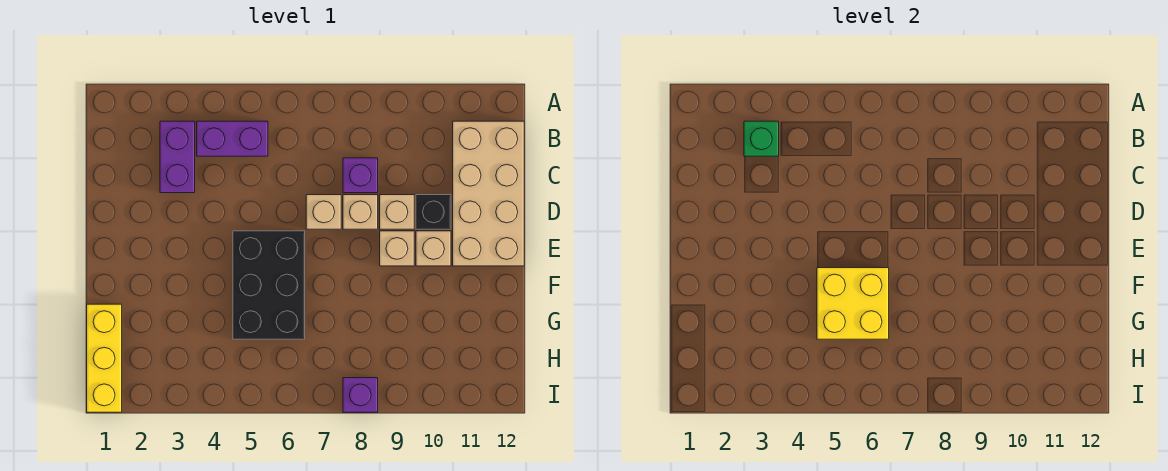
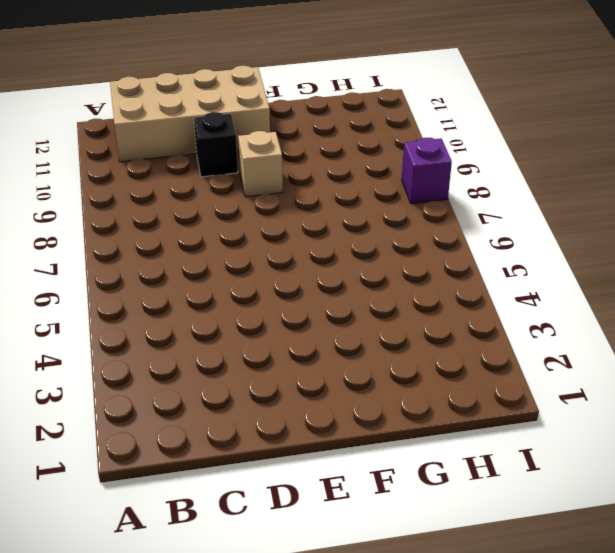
none -> purple brick B3:C3 level 1
none -> purple brick B4:B5 level 1
none -> purple brick C8 level 1

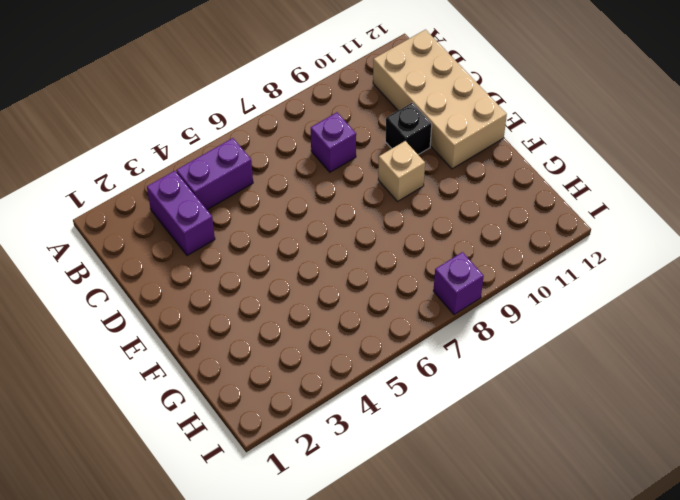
none -> tan brick D7 level 1
none -> tan brick D8 level 1
none -> tan brick D9 level 1

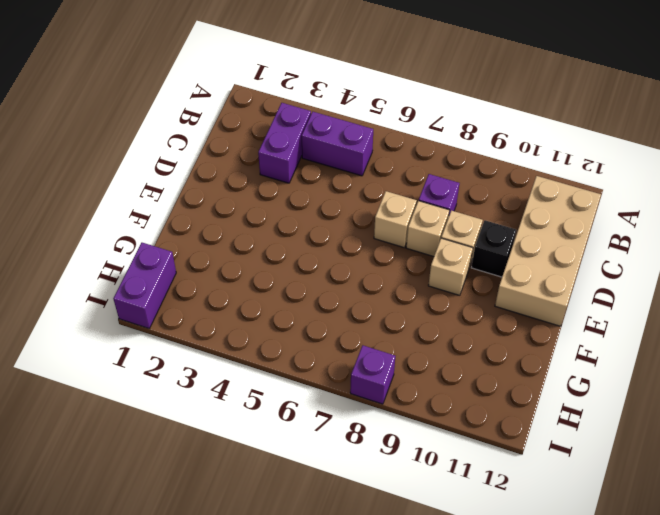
purple brick H1:I1 level 1 -> yellow brick G1:I1 level 1
none -> black brick E5:G6 level 1
none -> tan brick E10 level 1
none -> green brick B3 level 2

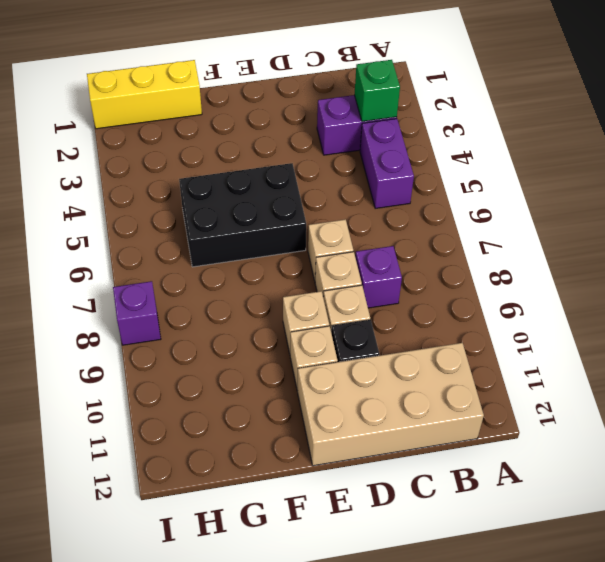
none -> yellow brick F5:G6 level 2

